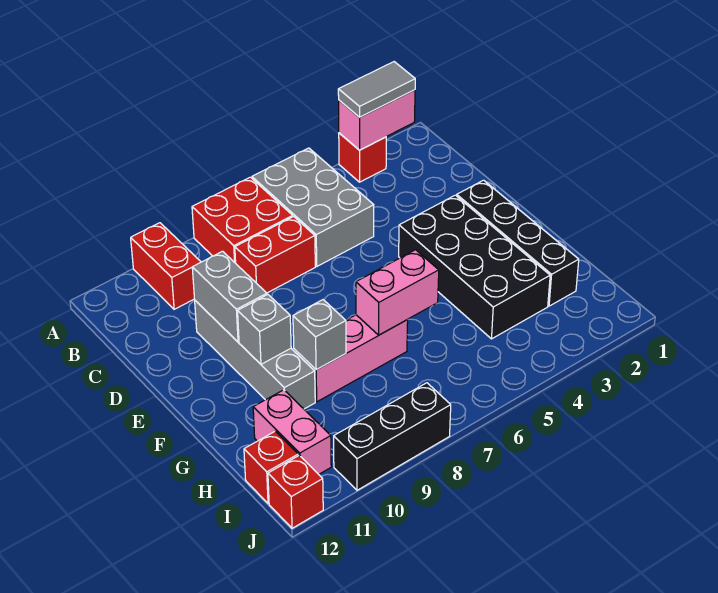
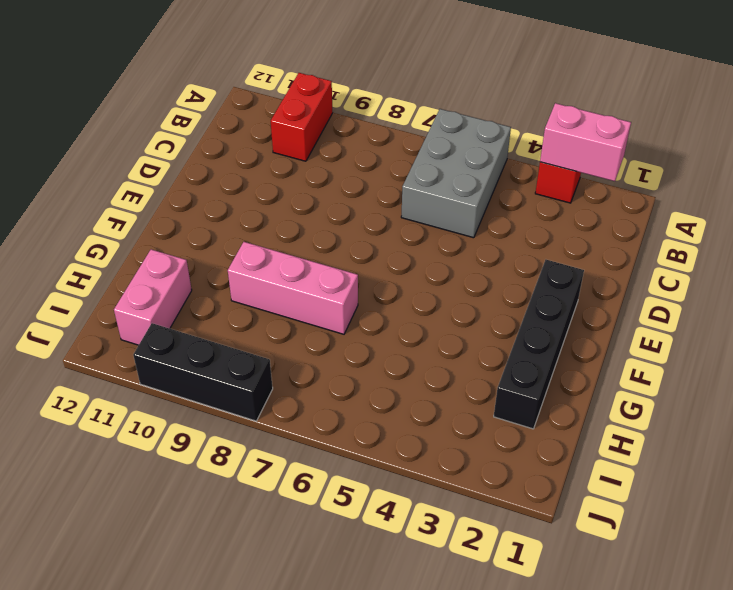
none -> red brick A7:B8 level 1
none -> red brick C7:C8 level 1
none -> grey brick D10:G10 level 1

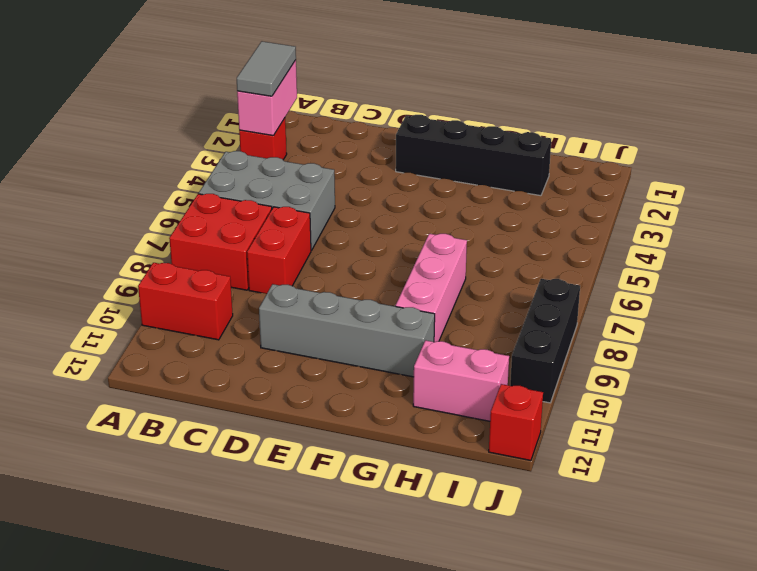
none -> black brick E3:H4 level 1
none -> red brick I12 level 1
none -> grey brick D10:E10 level 2

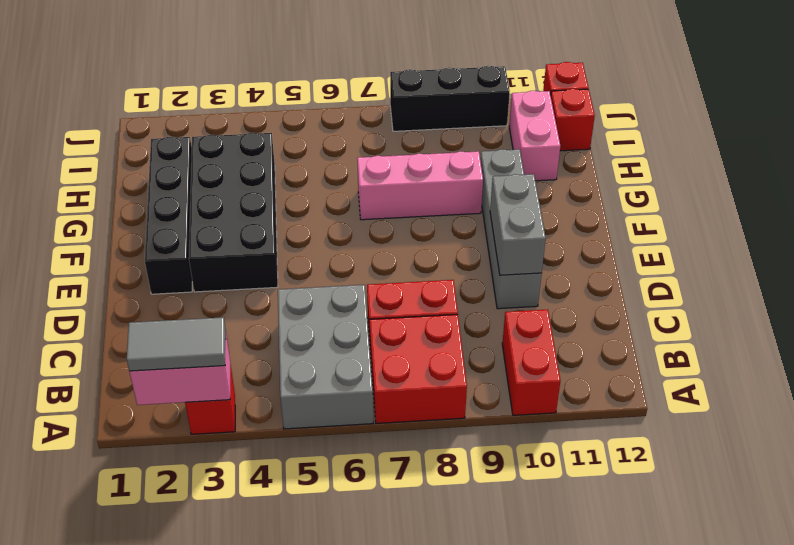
none -> grey brick F10 level 2
none -> pink brick G6:G7 level 2
none -> grey brick G9 level 2

